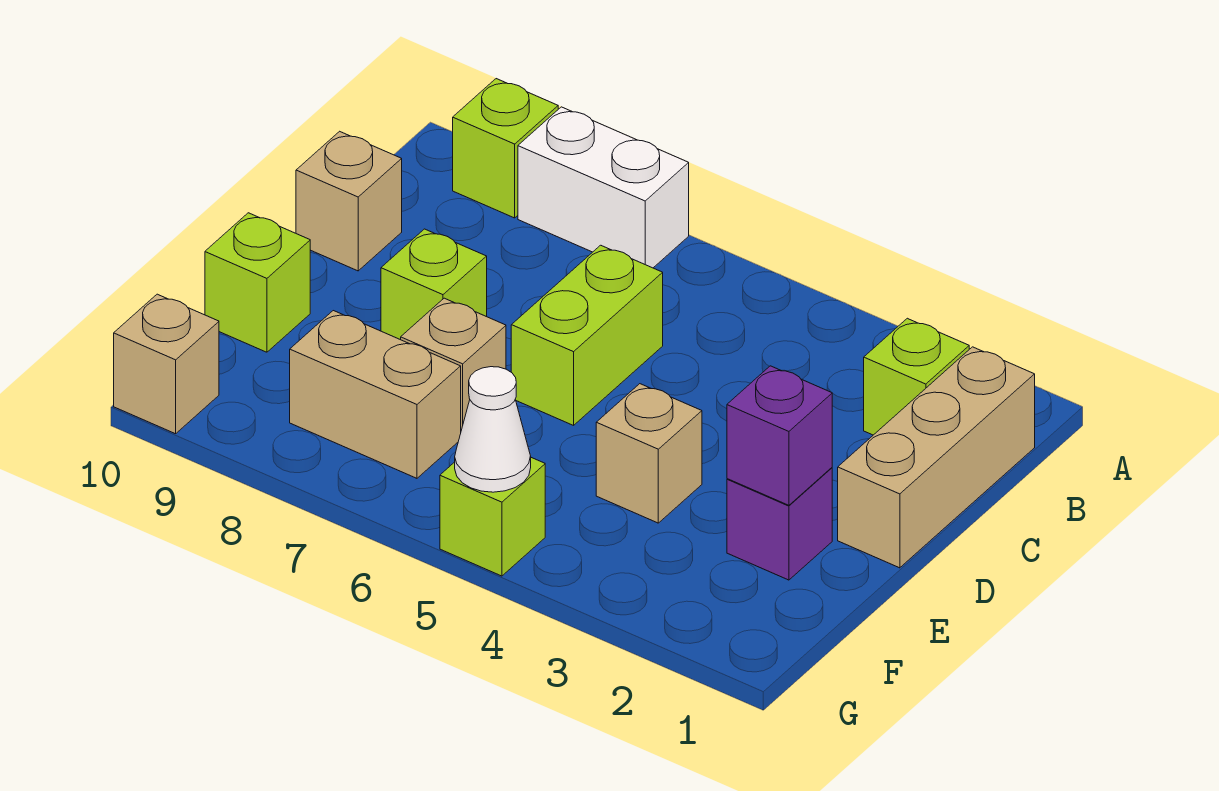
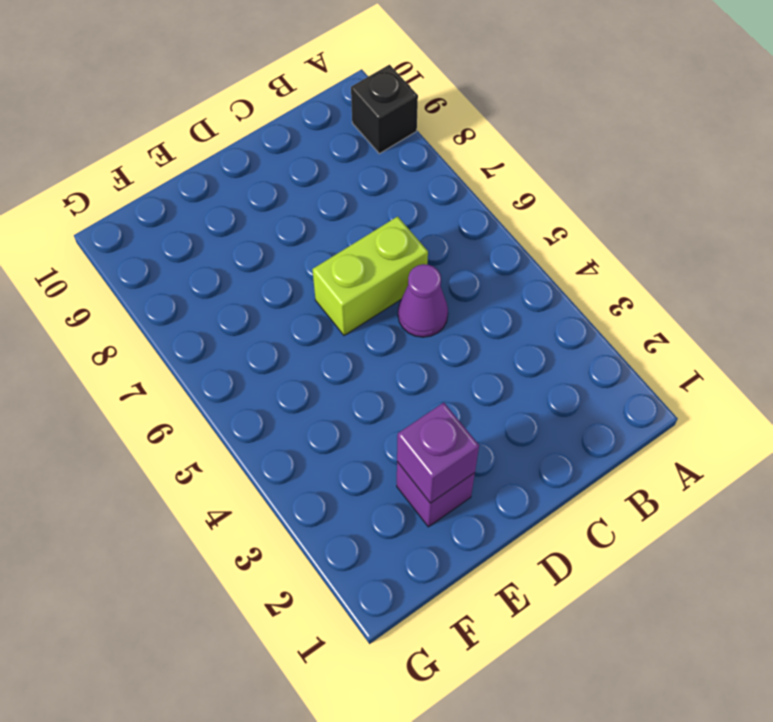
black brick A9 level 1 -> lime brick A9 level 1
purple cone C5 level 1 -> none
none -> white brick A7:A8 level 1
none -> tan brick B1:D1 level 1
none -> lime brick B2 level 1

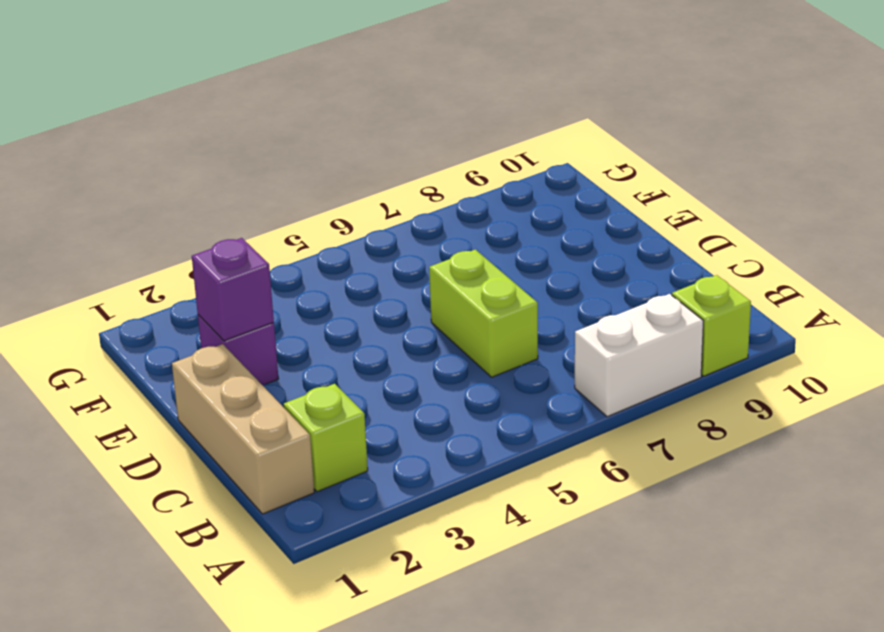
none -> tan brick C10 level 1
none -> lime brick D8 level 1
none -> tan brick E4 level 1

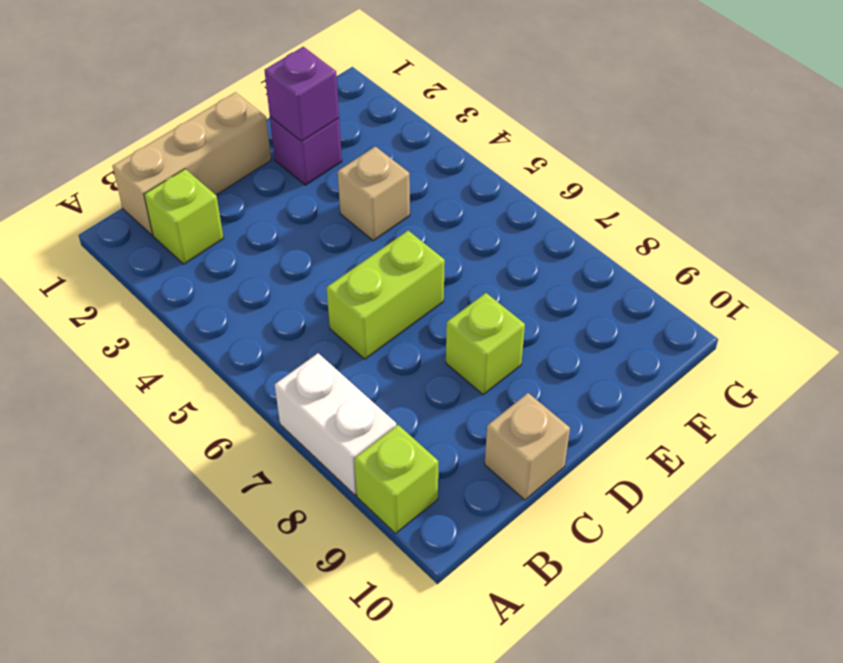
none -> tan brick E7 level 1
none -> lime brick E10 level 1
none -> tan brick F7:F8 level 1

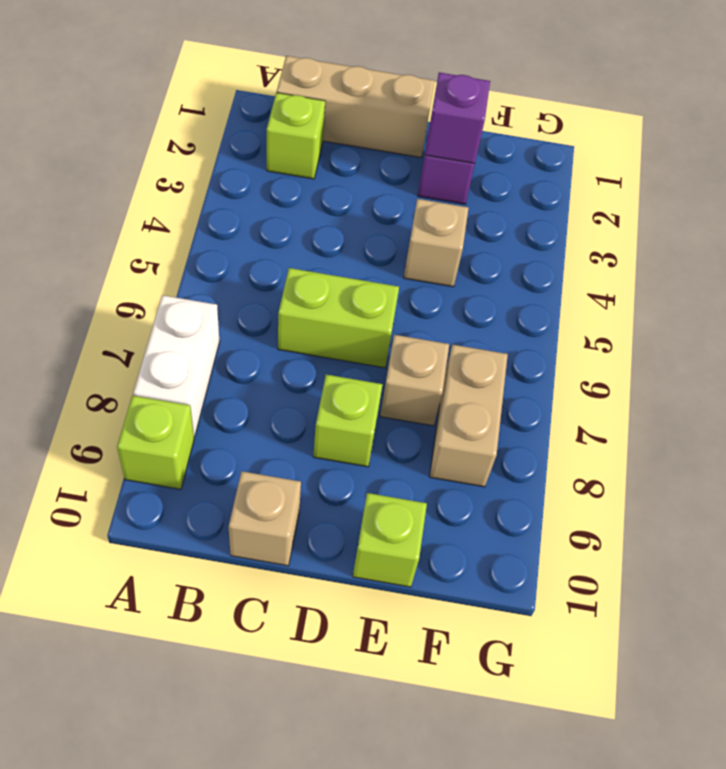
none -> lime brick G5 level 1
none -> tan brick G10 level 1
none -> white cone G5 level 2

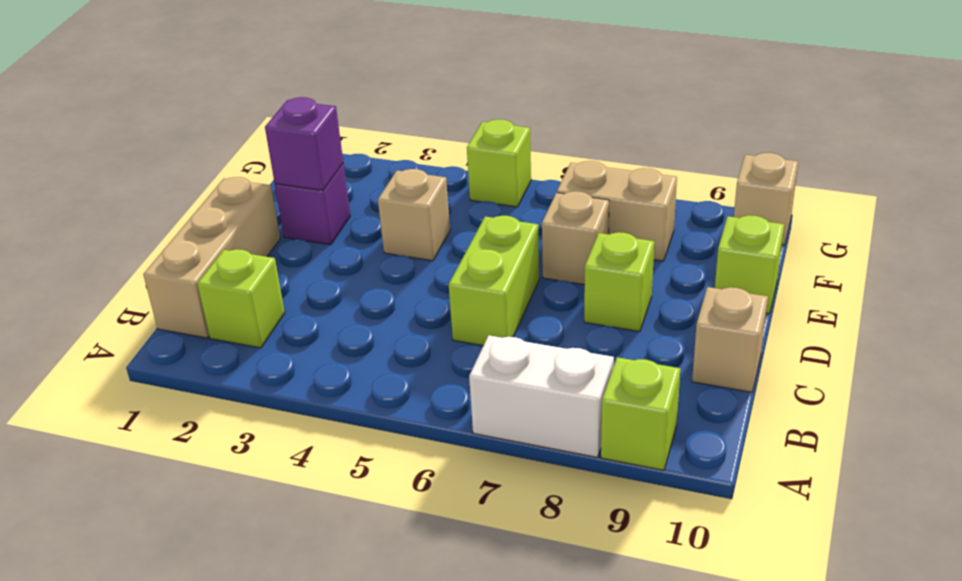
none -> white cone G5 level 2

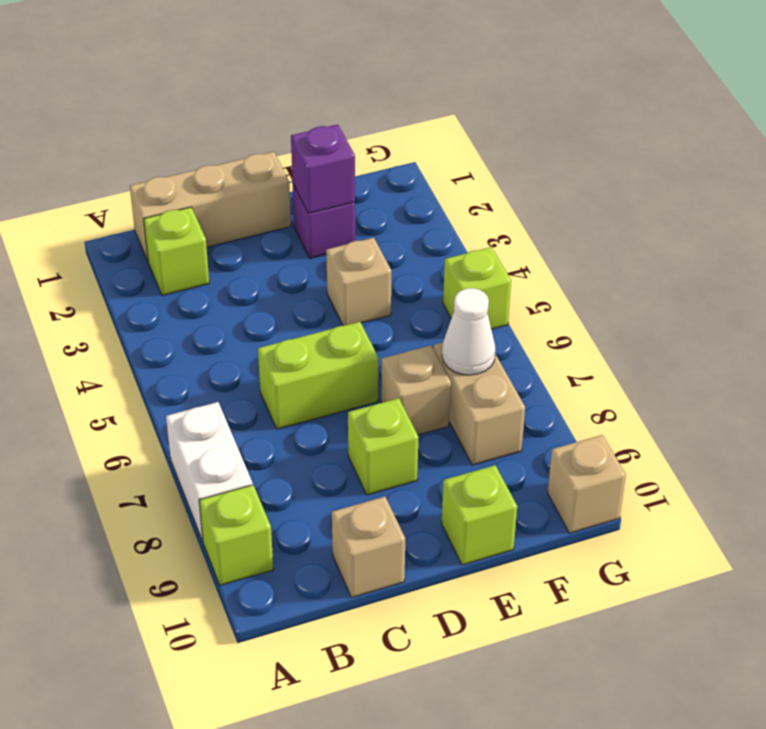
white cone F7 level 2 -> white cone G5 level 2

